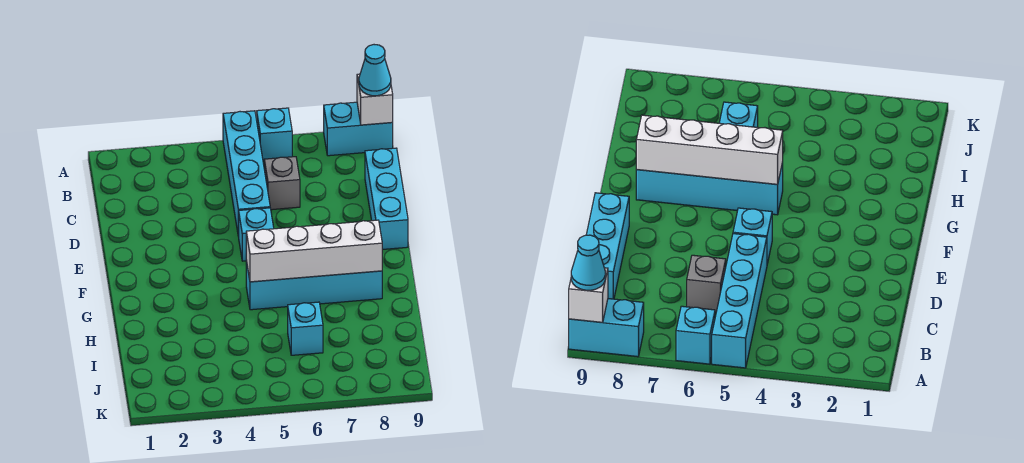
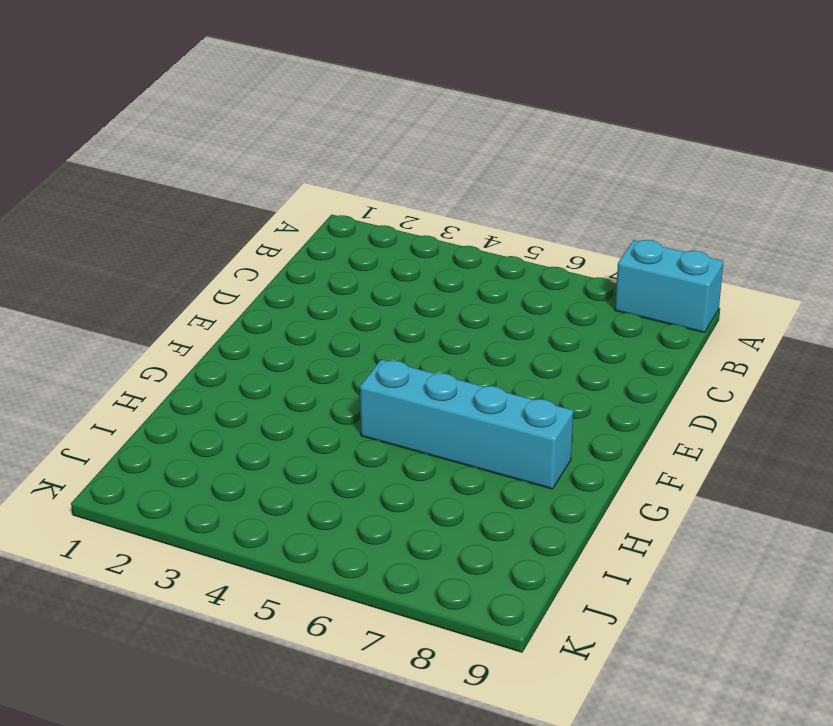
none -> cyan brick A5:D5 level 1
none -> cyan brick A6 level 1

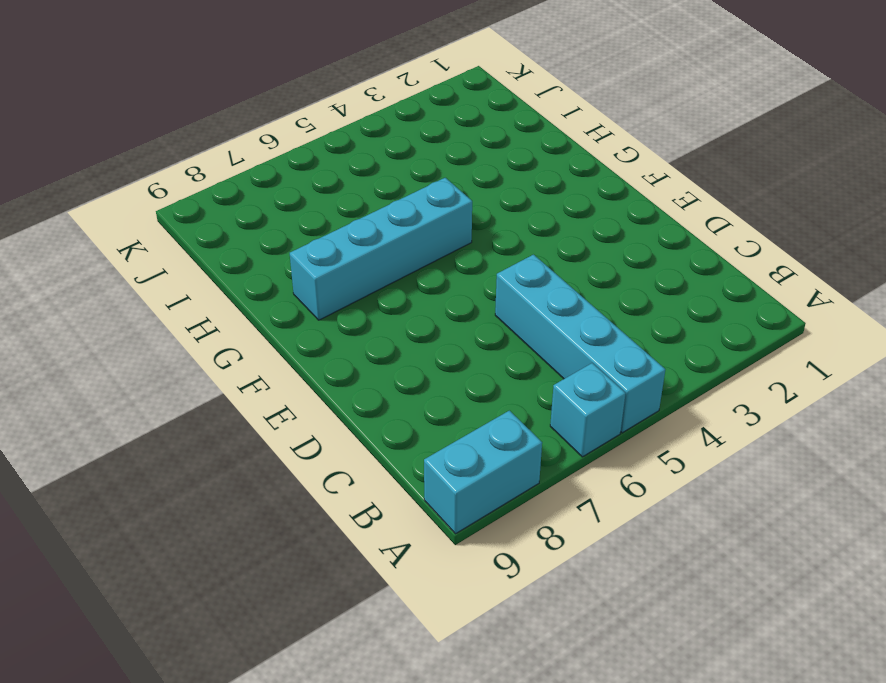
none -> grey brick C6 level 1
none -> cyan brick C9:E9 level 1

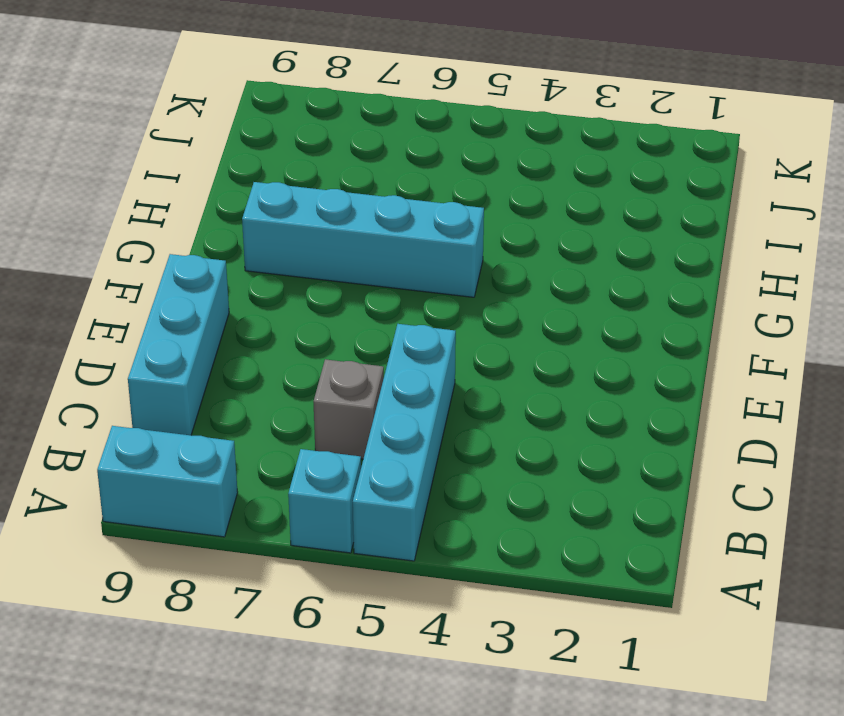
none -> cyan brick E5 level 1
none -> cyan brick I6 level 1

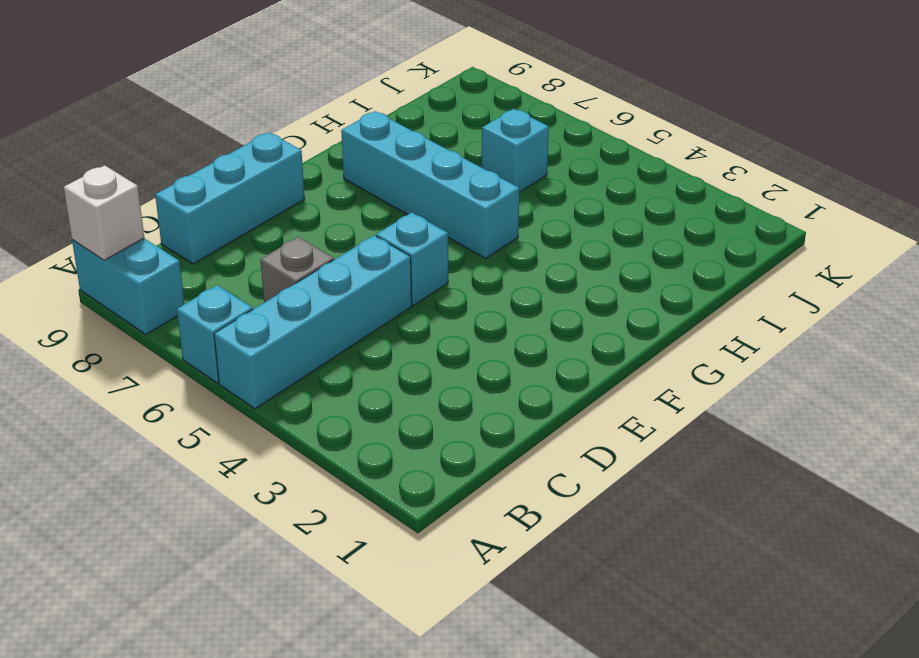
none -> white brick G5:G8 level 2
none -> cyan cone A9 level 3

